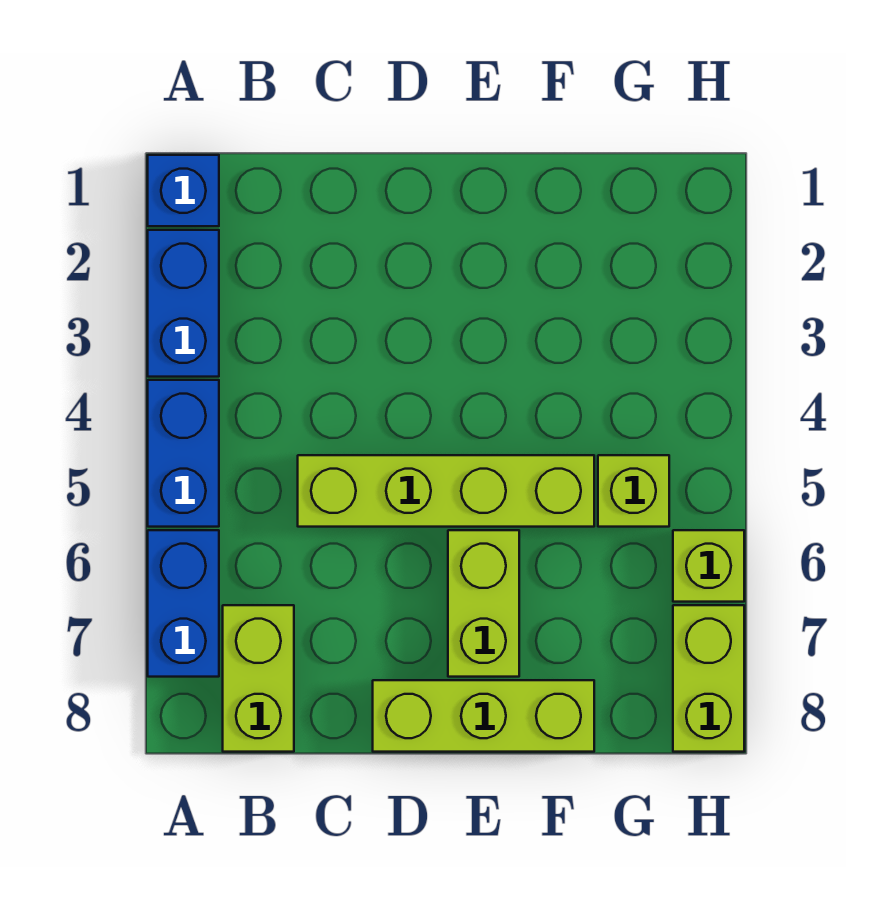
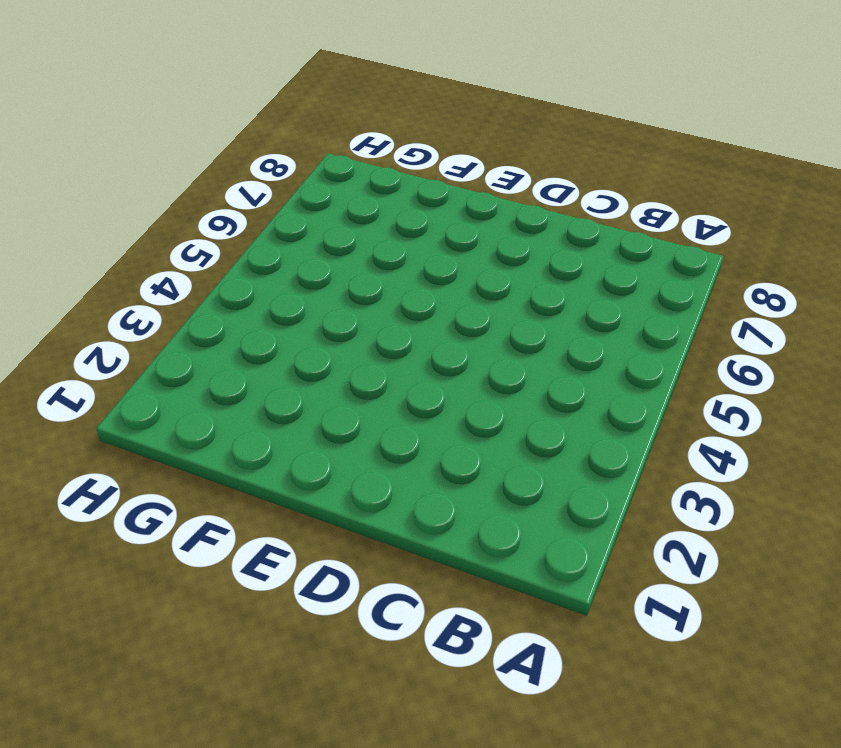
none -> blue brick A1 level 1
none -> blue brick A2:A3 level 1

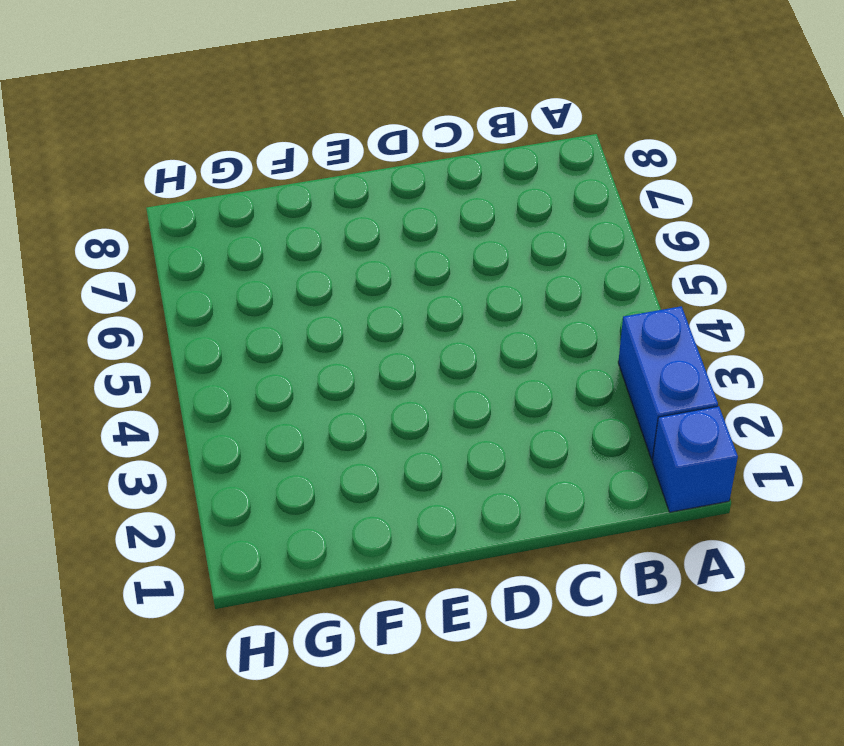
none -> blue brick A4:A5 level 1
none -> blue brick A6:A7 level 1

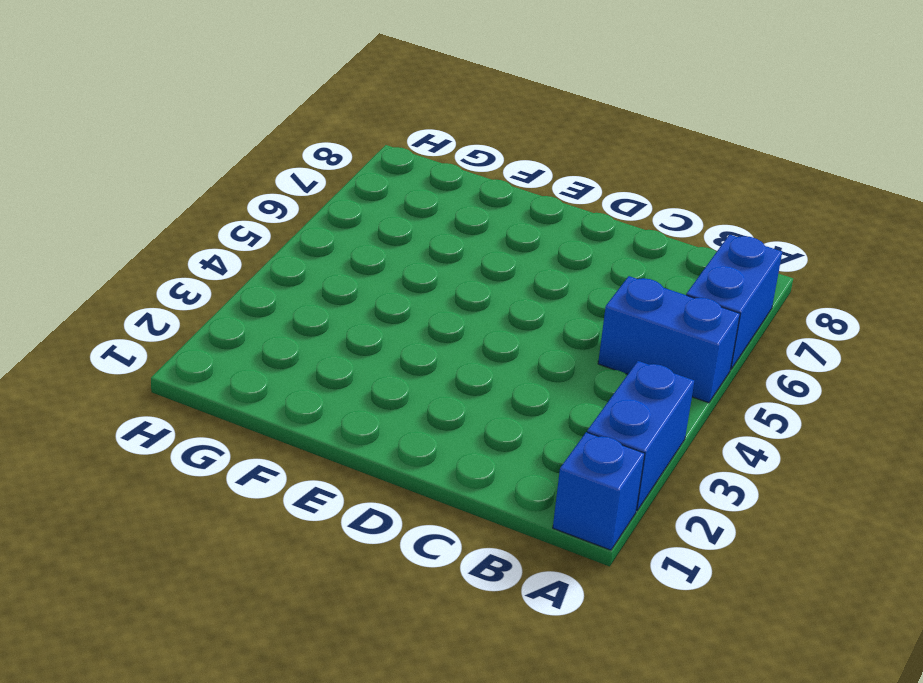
blue brick A5:B5 level 1 -> blue brick A4:A5 level 1
none -> lime brick B7:B8 level 1
none -> lime brick C5:F5 level 1

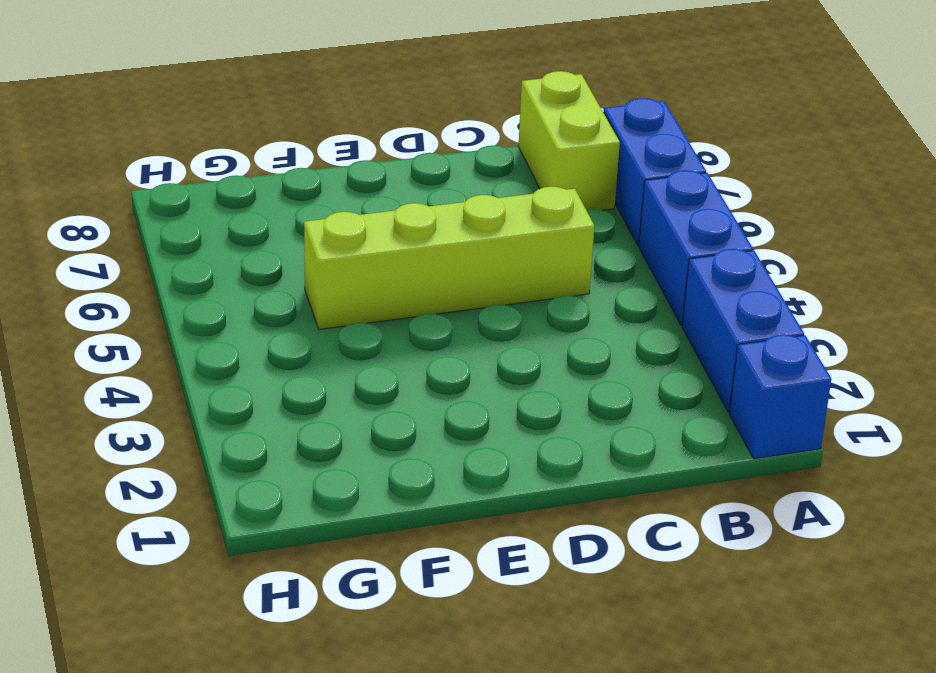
none -> lime brick D8:F8 level 1
none -> lime brick E6:E7 level 1

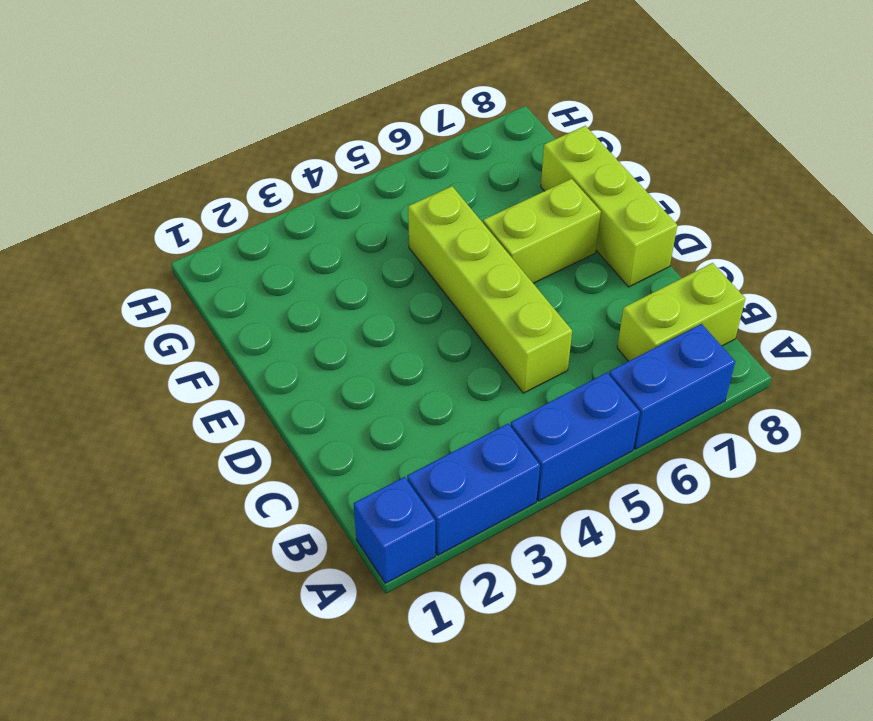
none -> lime brick G5 level 1
none -> lime brick H6 level 1

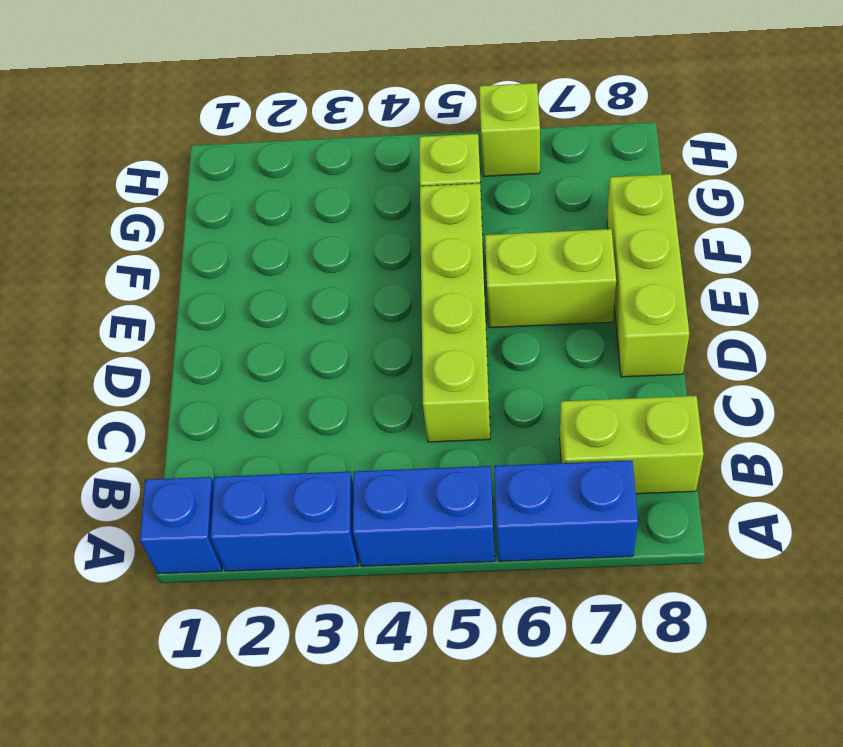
none -> lime brick H7:H8 level 1

